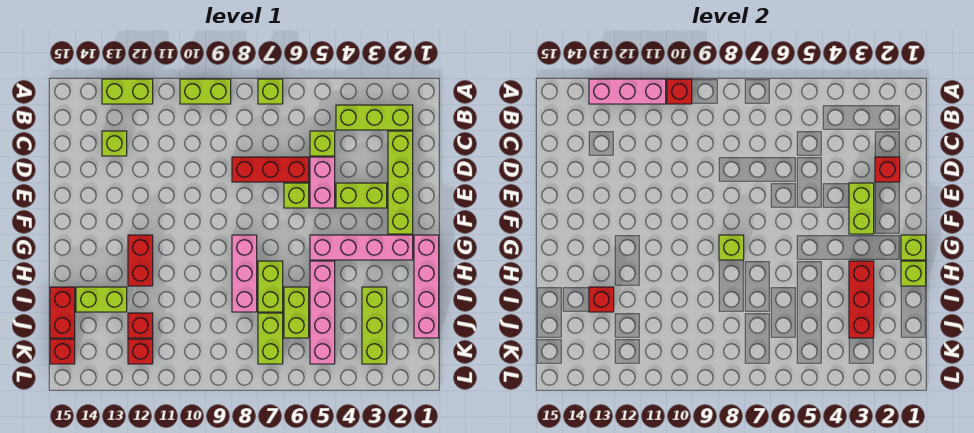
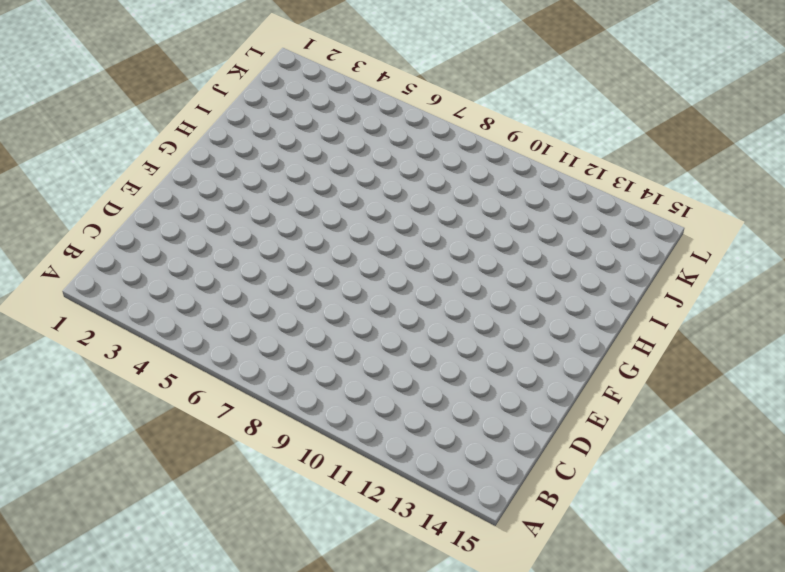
none -> lime brick A7 level 1
none -> lime brick A9:A10 level 1
none -> lime brick A12:A13 level 1
none -> lime brick B2:B4 level 1

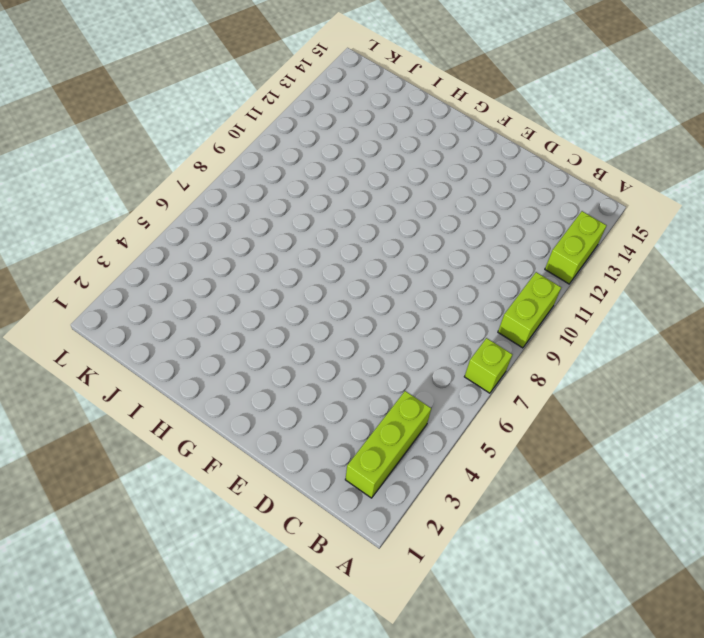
none -> lime brick C2:F2 level 1
none -> lime brick C5 level 1
none -> lime brick C13 level 1
none -> pink brick D5:E5 level 1

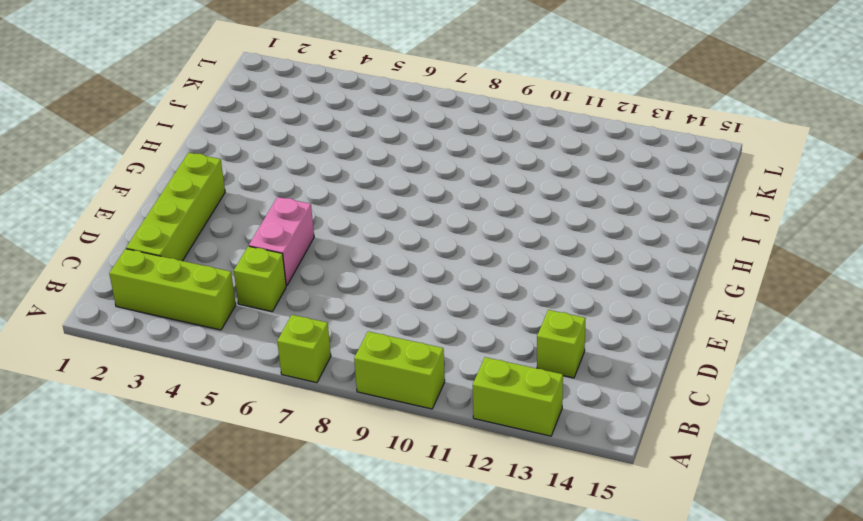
none -> red brick D6:D8 level 1
none -> lime brick E3:E4 level 1
none -> lime brick E6 level 1
none -> pink brick G1:J1 level 1

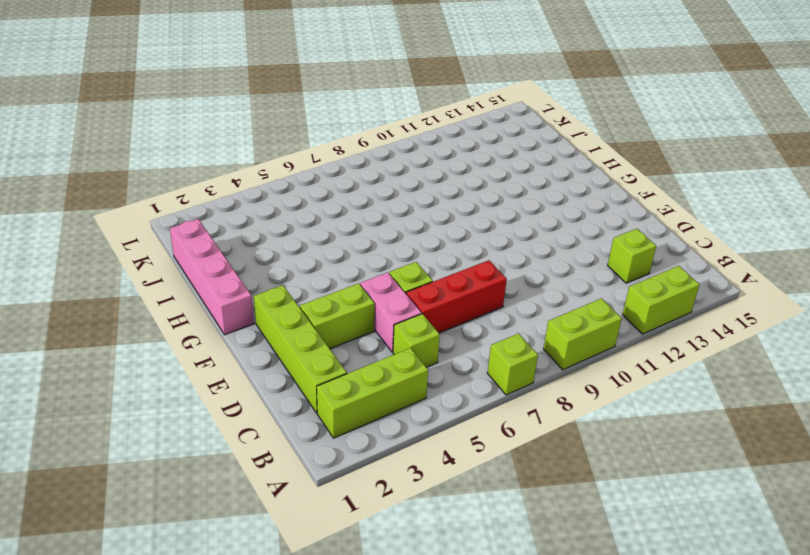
none -> pink brick G2:G5 level 1
none -> pink brick G8:I8 level 1
none -> red brick G12:H12 level 1
none -> pink brick H5:K5 level 1

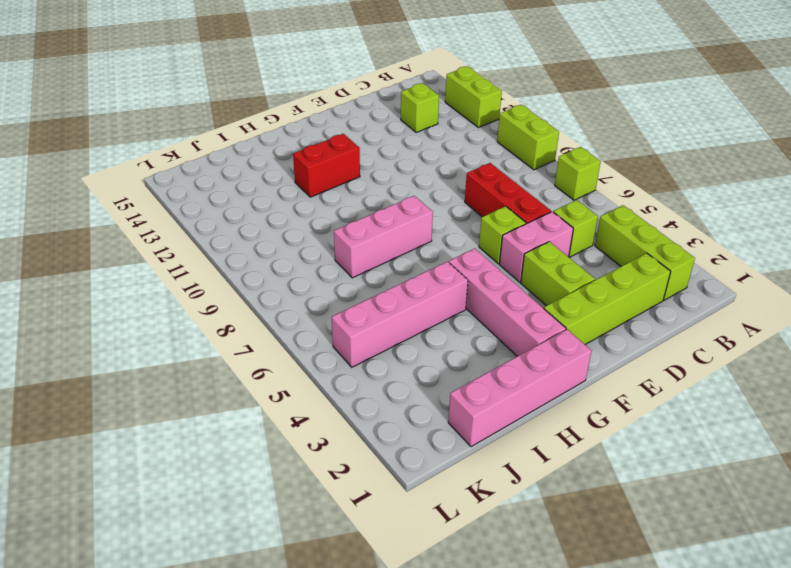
none -> lime brick H7:I7 level 1
none -> lime brick I3:K3 level 1
none -> lime brick I6:J6 level 1
none -> lime brick I13:I14 level 1

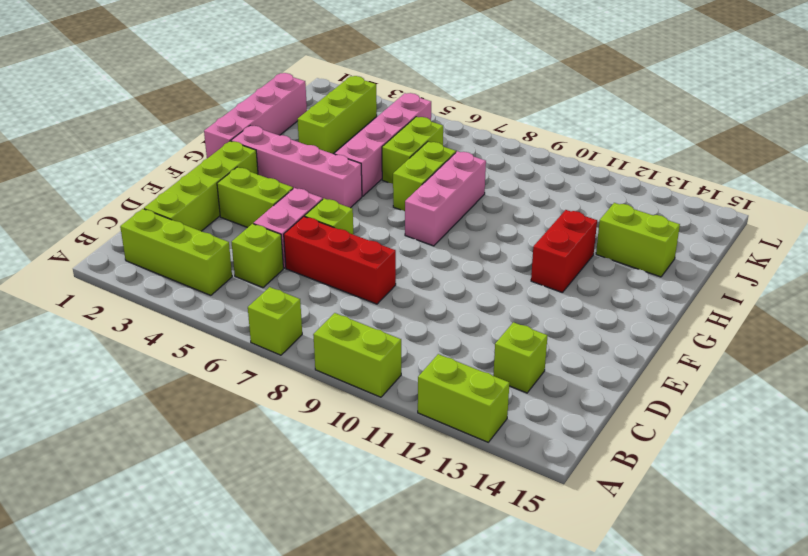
none -> red brick I15:J15 level 1
none -> lime brick J7:K7 level 1
none -> red brick J12 level 1
none -> red brick K12 level 1

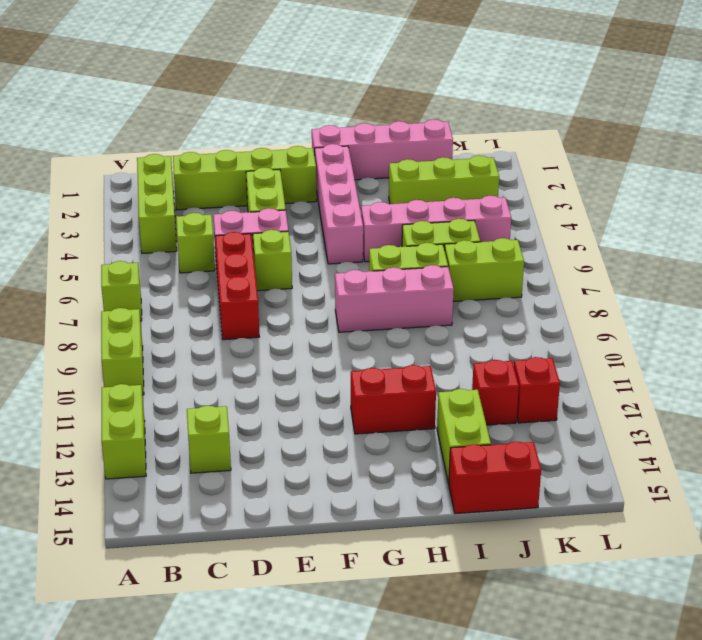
none -> red brick K15 level 1
none -> red brick A10 level 2
none -> pink brick A11:A13 level 2
none -> red brick D2 level 2

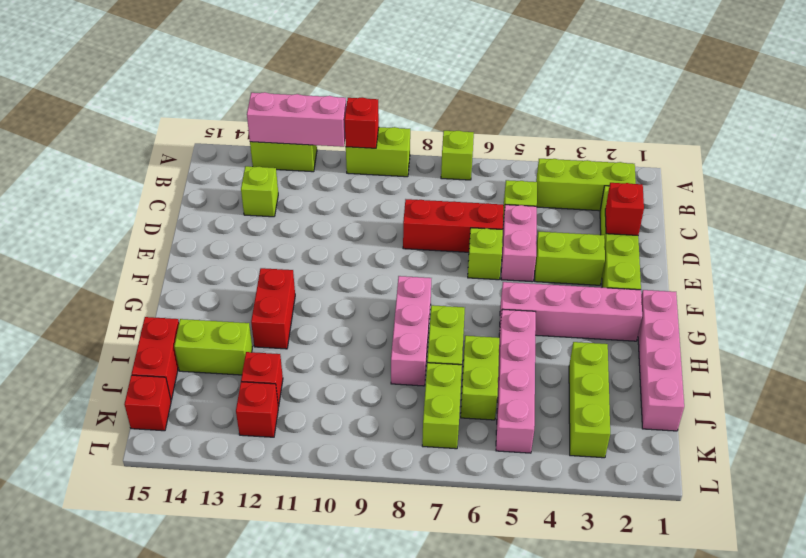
none -> lime brick E3:F3 level 2
none -> lime brick G1 level 2
none -> lime brick G8 level 2
none -> lime brick H1 level 2

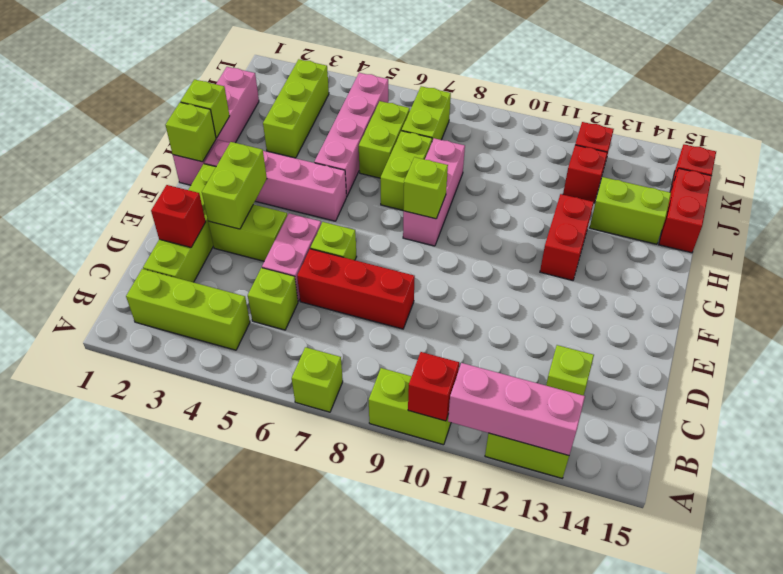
none -> red brick H3:J3 level 2
none -> red brick I13 level 2

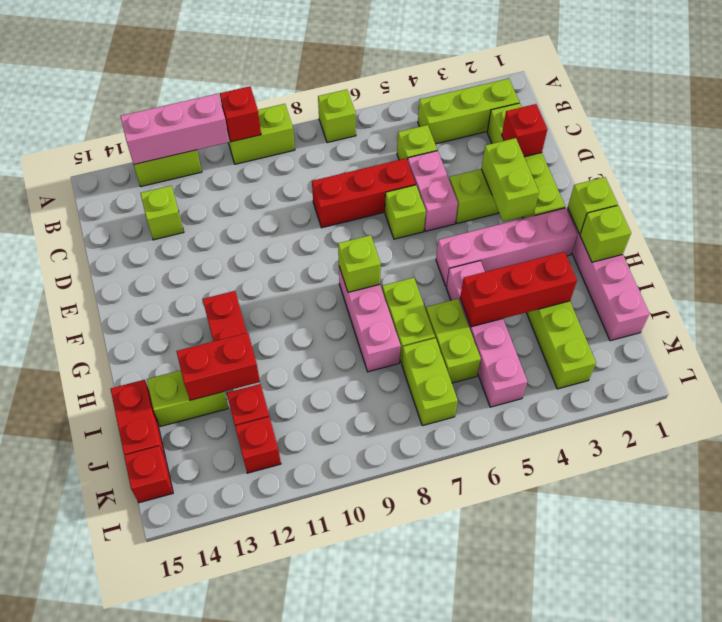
red brick I3:I5 level 2 -> red brick H3:J3 level 2
red brick I12:I13 level 2 -> red brick I13 level 2

